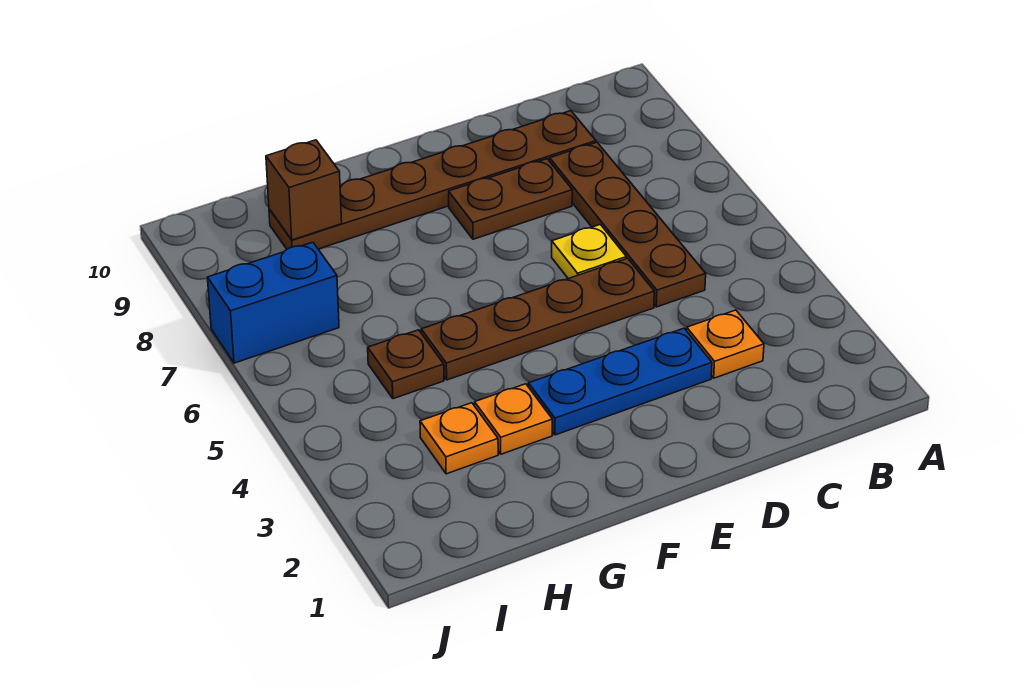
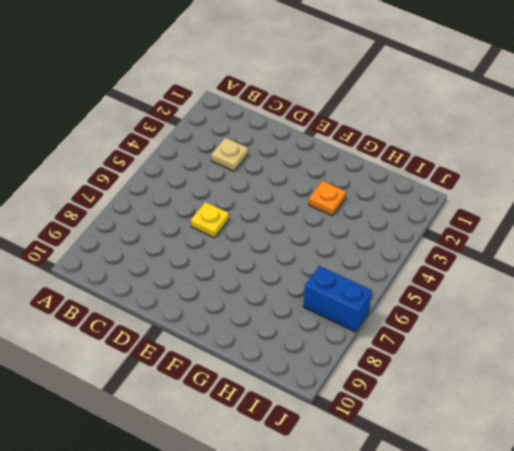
tan plate C3 level 1 -> orange plate C3 level 1
none -> brown plate C5:C8 level 1
none -> brown plate C9:H9 level 1
none -> blue plate D3:F3 level 1

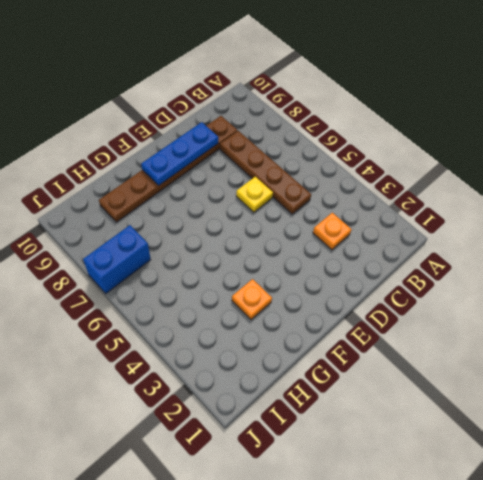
blue plate D9:F9 level 2 -> blue plate D3:F3 level 1
none -> brown plate D5:G5 level 1
none -> brown plate D8:E8 level 1
none -> orange plate H3 level 1

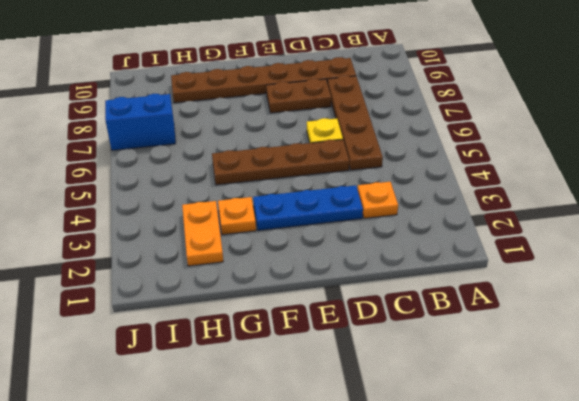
orange plate H2:H3 level 1 -> orange plate H3 level 1
none -> brown plate H5 level 1
none -> brown brick H9 level 2

